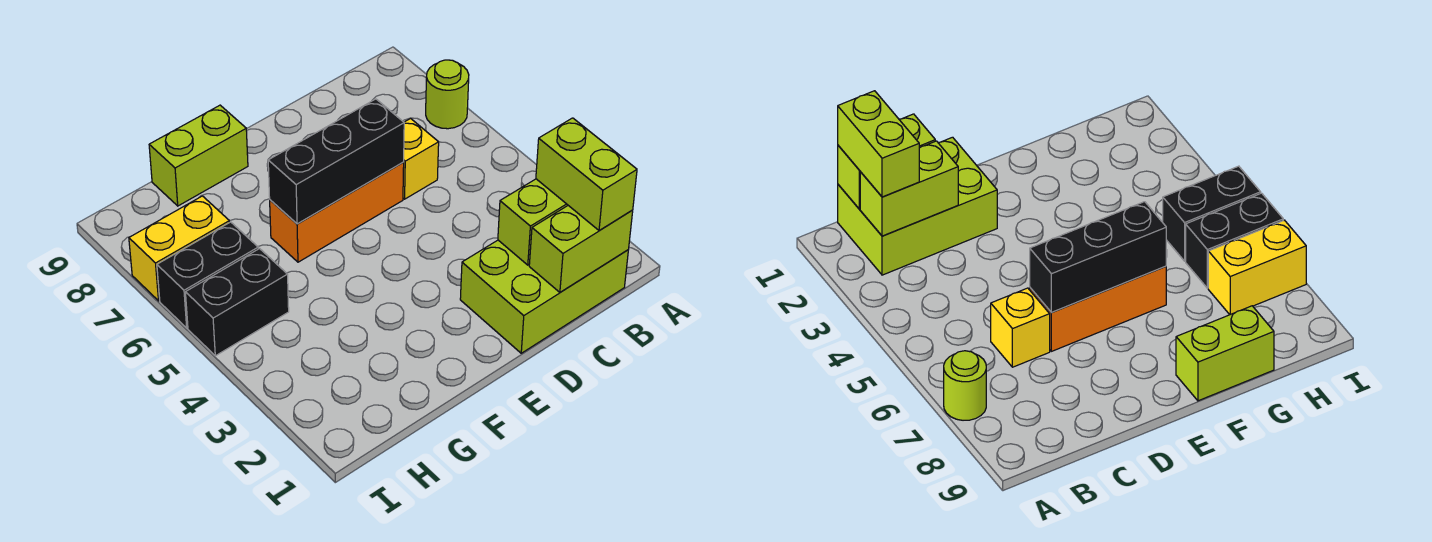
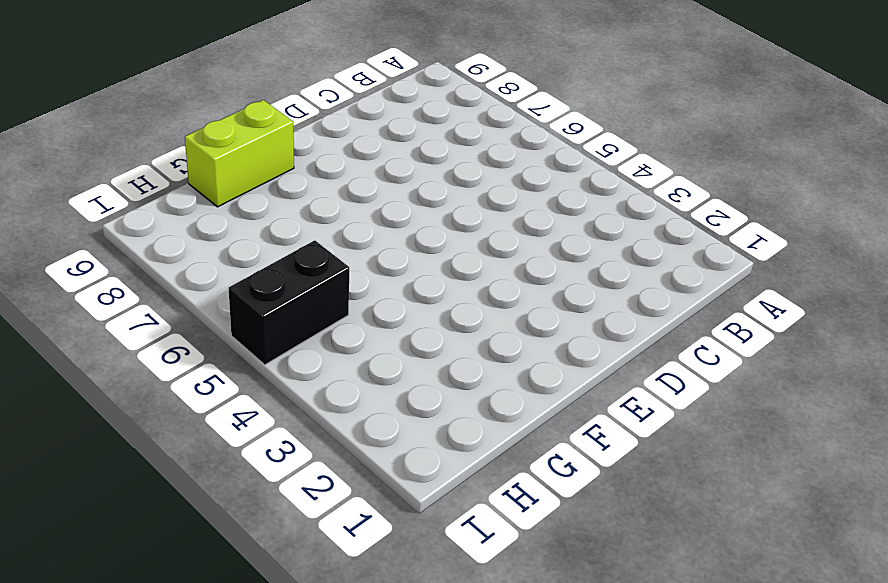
none -> lime round brick A7 level 1
none -> lime brick B1:D2 level 1
none -> yellow brick C6 level 1

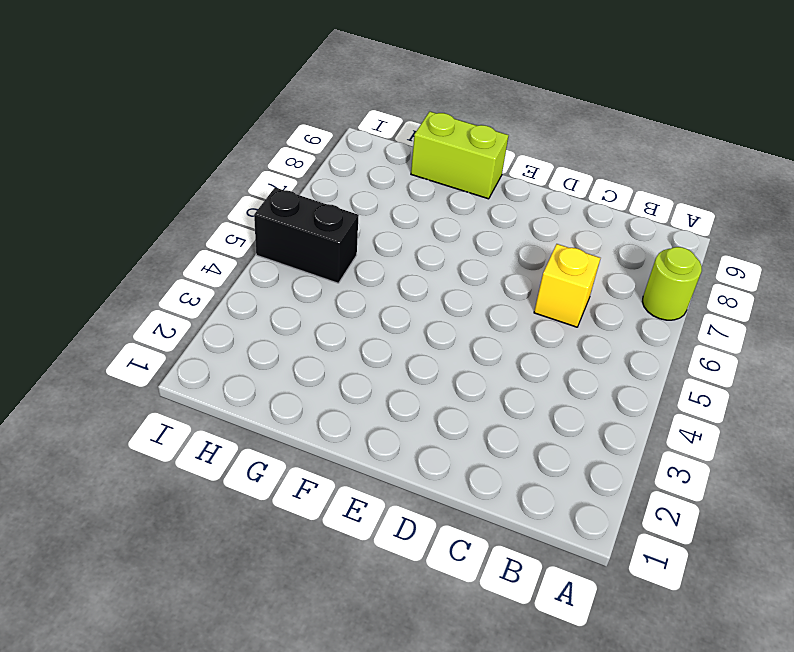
none -> lime brick B1:D2 level 1
none -> orange brick D6:F6 level 1
none -> black brick H6:I6 level 1

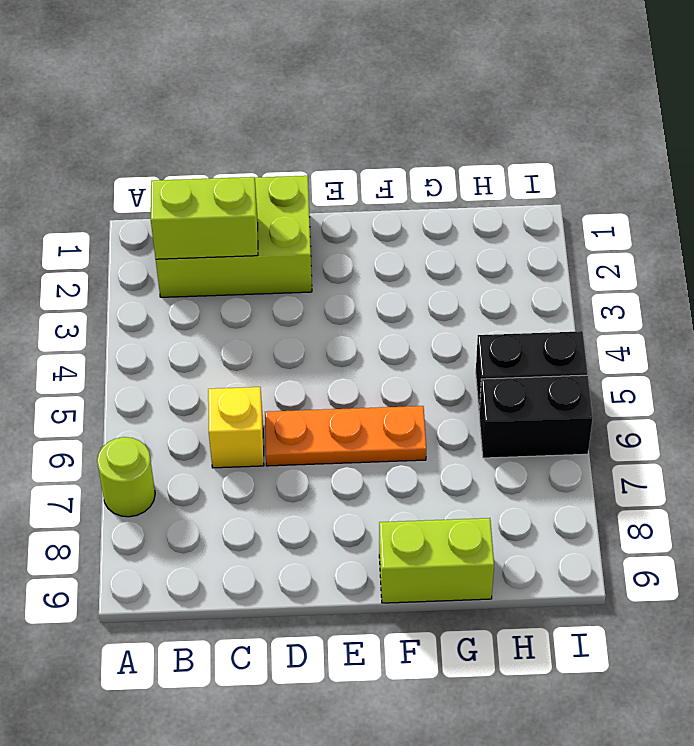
orange plate D6:F6 level 1 -> orange brick D6:F6 level 1
none -> yellow brick H7:I7 level 1
none -> lime brick B1:C1 level 2
none -> black brick D6:F6 level 2

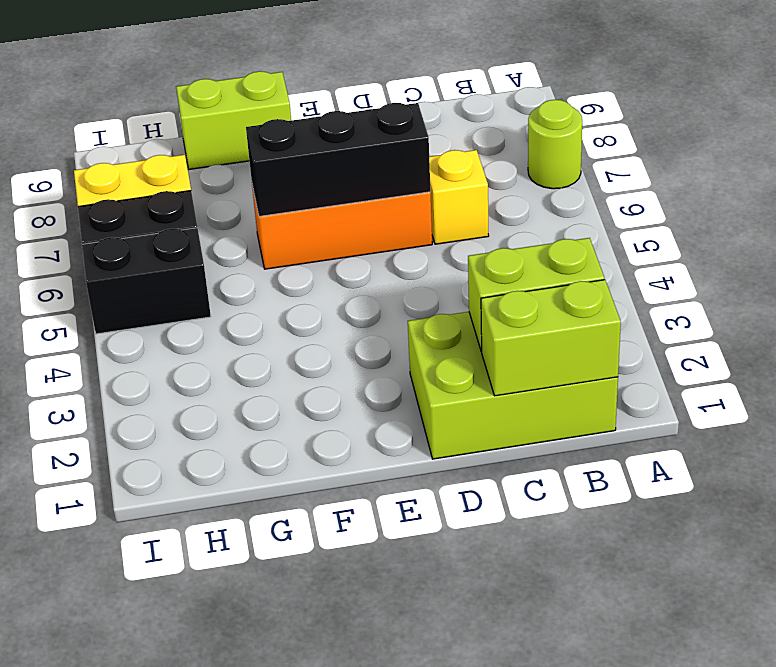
none -> lime brick B1:B2 level 3

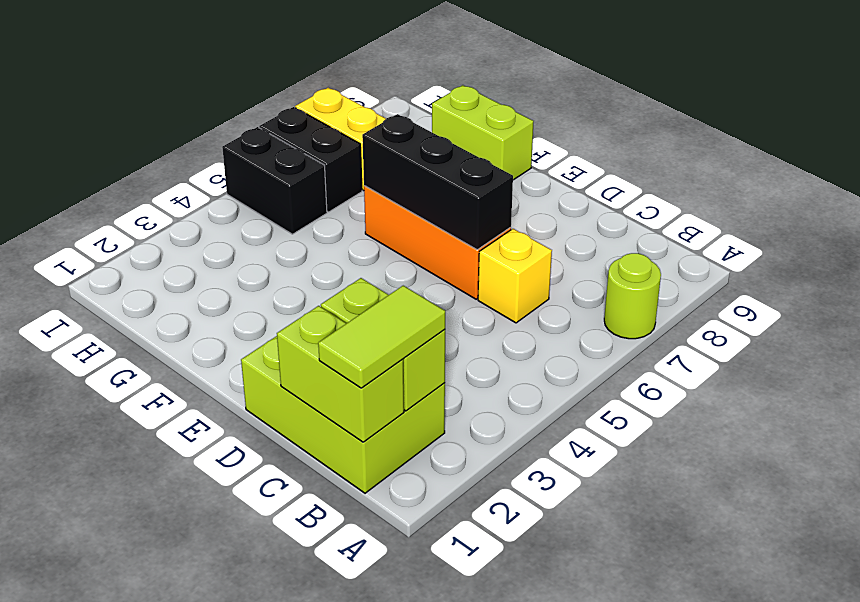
lime tile B1:B2 level 3 -> lime brick B1:B2 level 3

